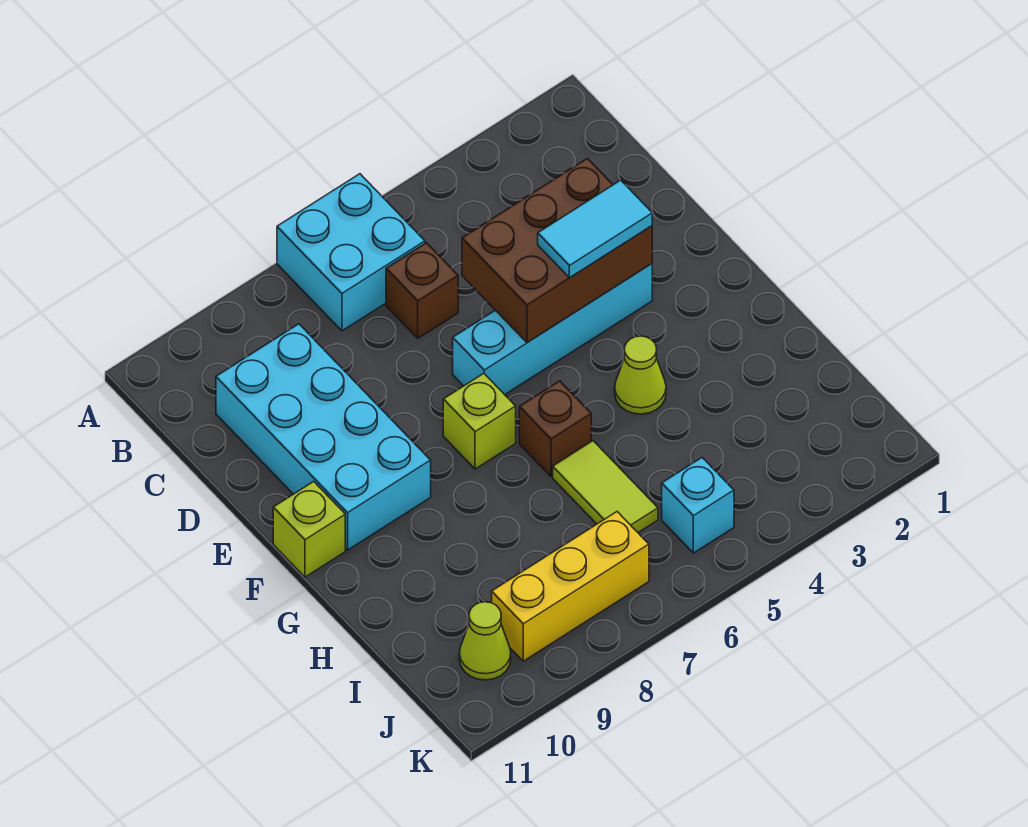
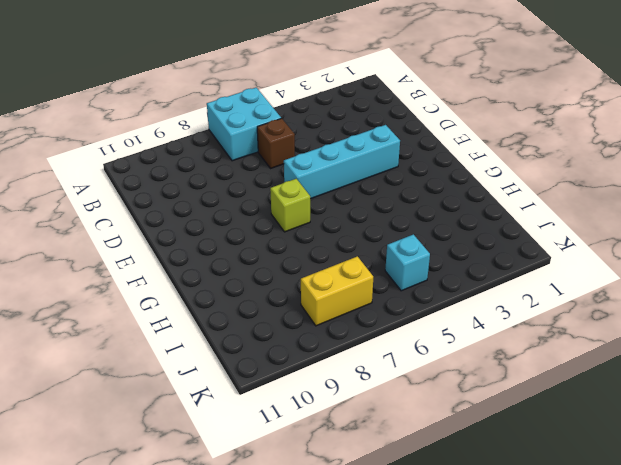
yellow brick J7:J8 level 1 -> yellow brick J7:J9 level 1
none -> cyan brick C9:F10 level 1
none -> lime brick F11 level 1
none -> lime cone G4 level 1

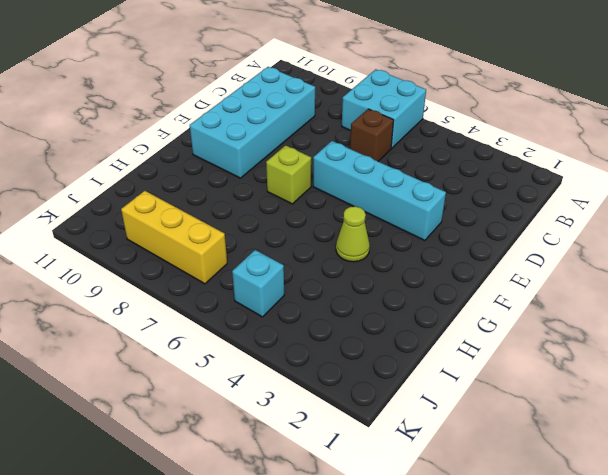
none -> lime brick F11 level 1
none -> brown brick G6 level 1
none -> lime tile H6:I6 level 1

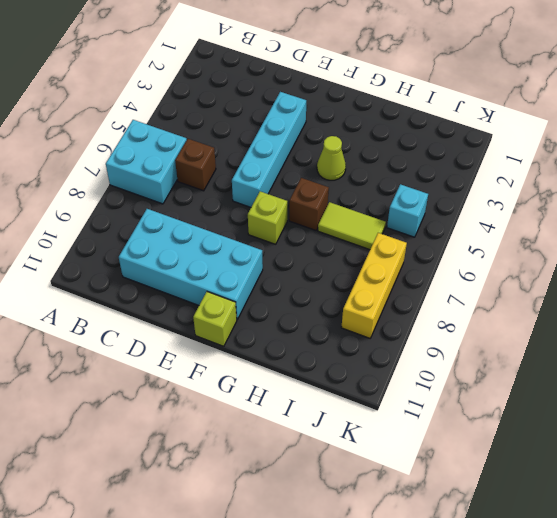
none -> lime cone J10 level 1
none -> brown brick D3:E5 level 2
none -> cyan tile E3:E4 level 3

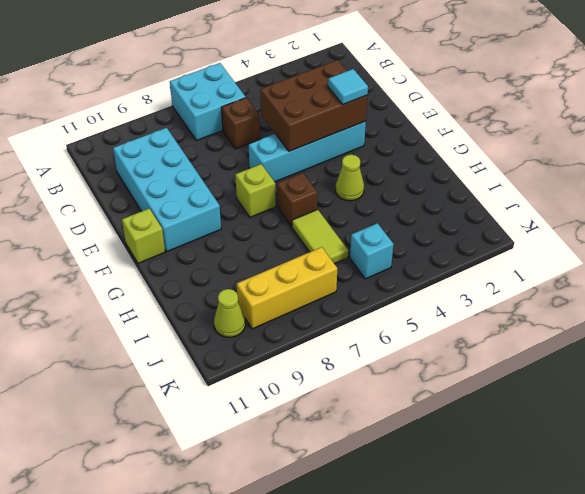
cyan tile E3 level 3 -> cyan tile E3:E4 level 3

